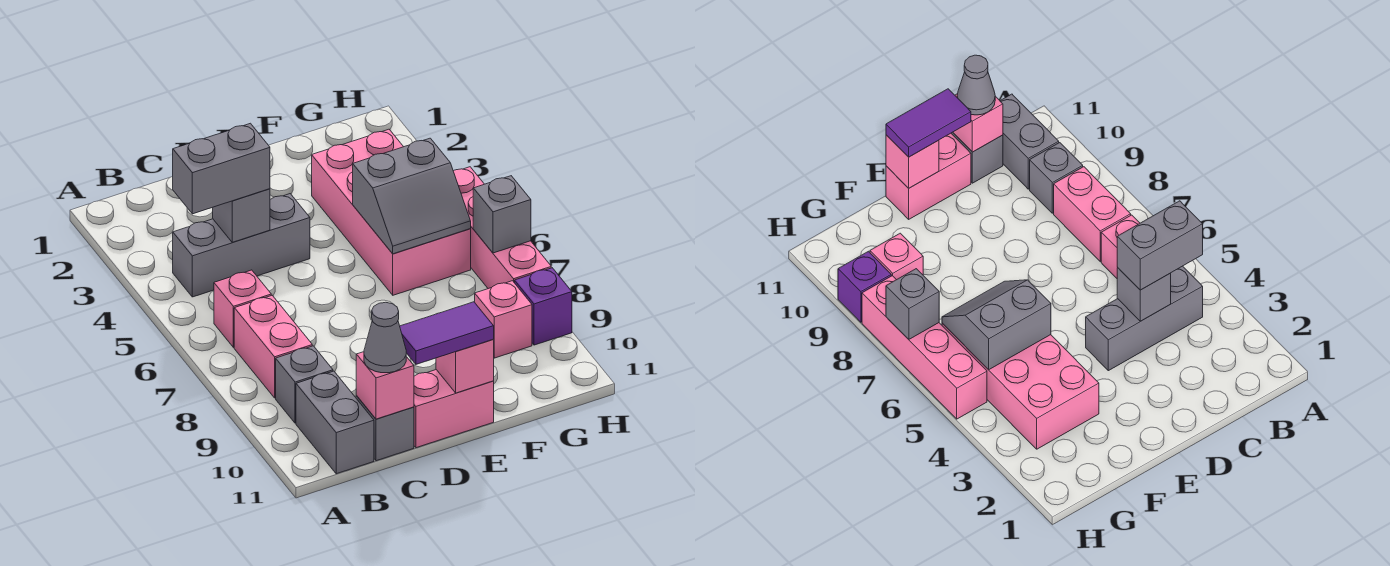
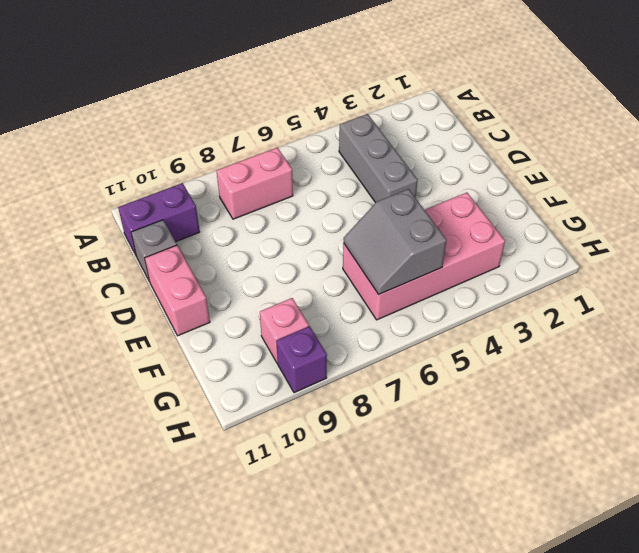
purple brick B10:B11 level 1 -> grey brick B10:B11 level 1
none -> pink brick B6 level 1
none -> grey brick B9 level 1
none -> pink brick H5:H8 level 1

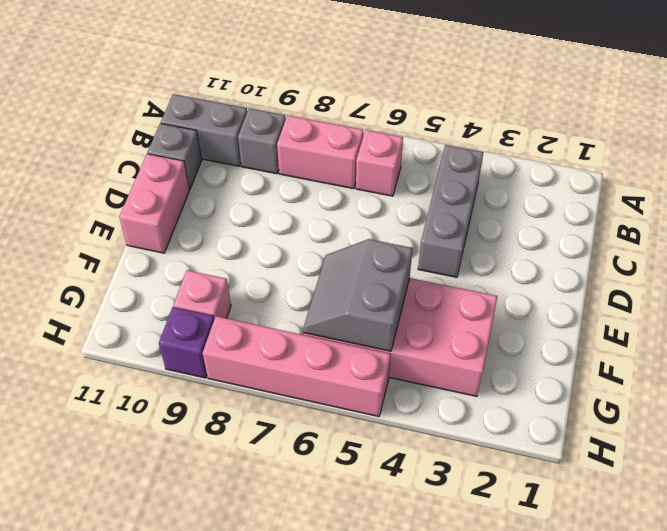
none -> grey brick C4 level 2
none -> pink brick C11 level 2
none -> pink brick E11 level 2

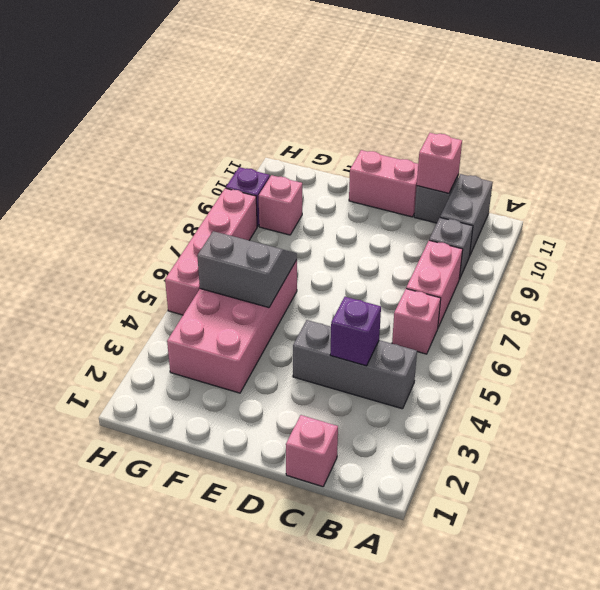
pink brick C1 level 1 -> pink brick E11 level 2
purple brick C4 level 2 -> grey brick C4 level 2
none -> grey brick H7 level 2
none -> grey brick B4:C4 level 3
none -> grey cone C11 level 3

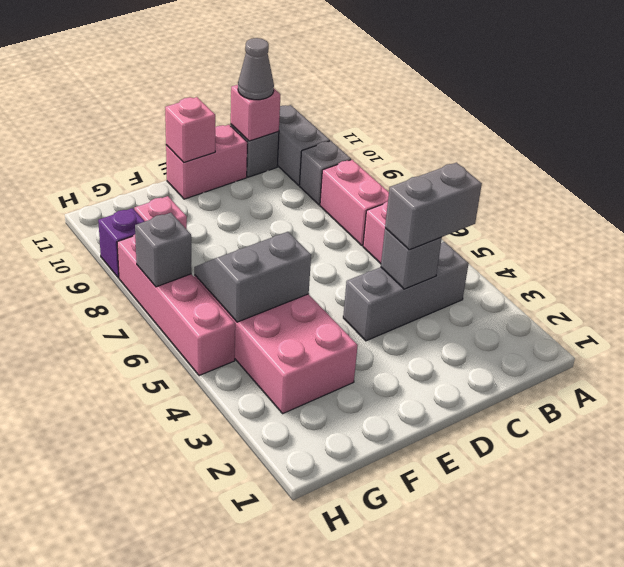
none -> purple tile D11:E11 level 3

